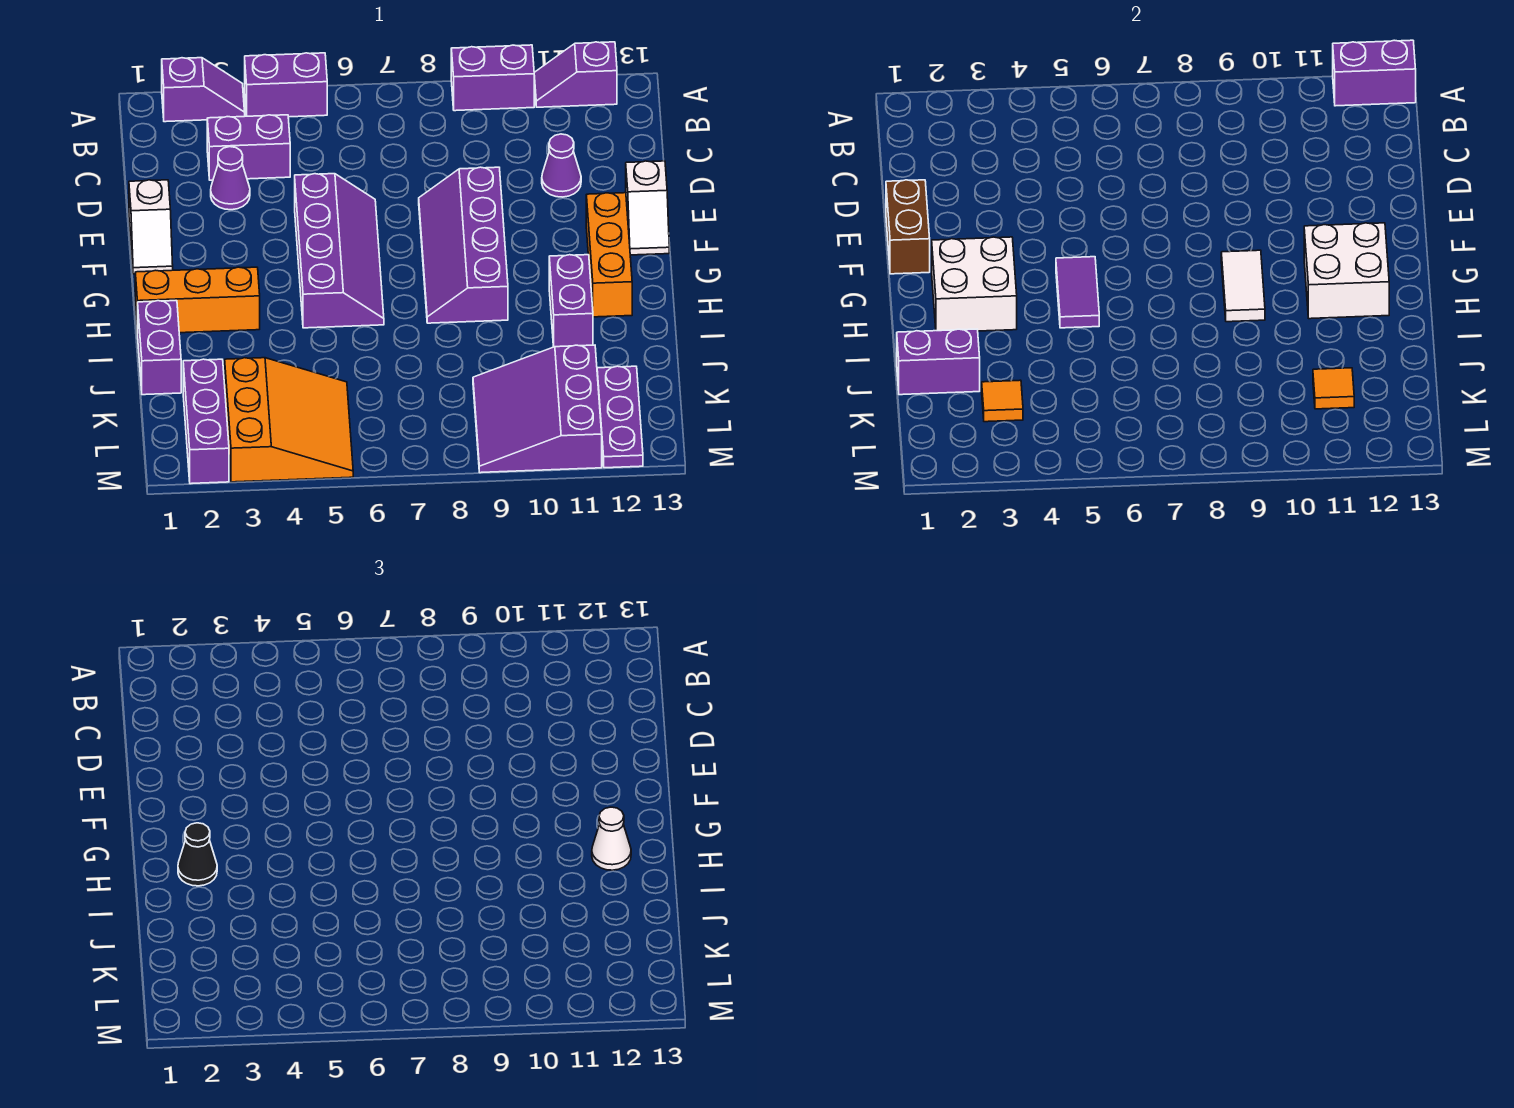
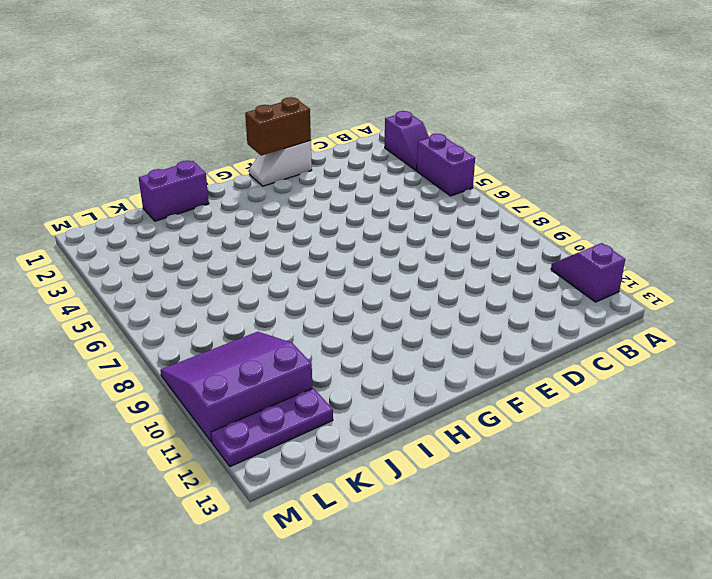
none -> purple brick A9:A10 level 1
none -> purple brick C3:C4 level 1
none -> purple cone D3 level 1
none -> purple cone D11 level 1

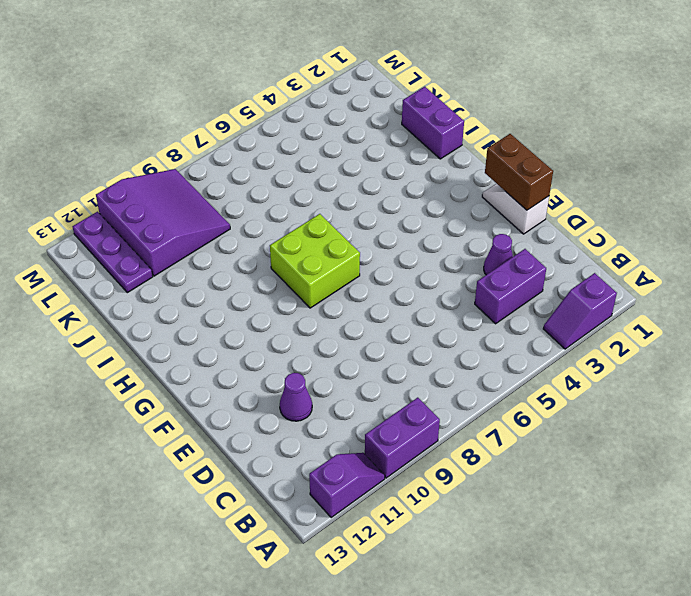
lime brick G7:H8 level 1 -> purple slope E8:H9 level 1 top 9
none -> purple brick A4:A5 level 1
none -> purple slope E5:H6 level 1 top 5
none -> white slope E13:F13 level 1 top E
none -> orange brick F12:H12 level 1

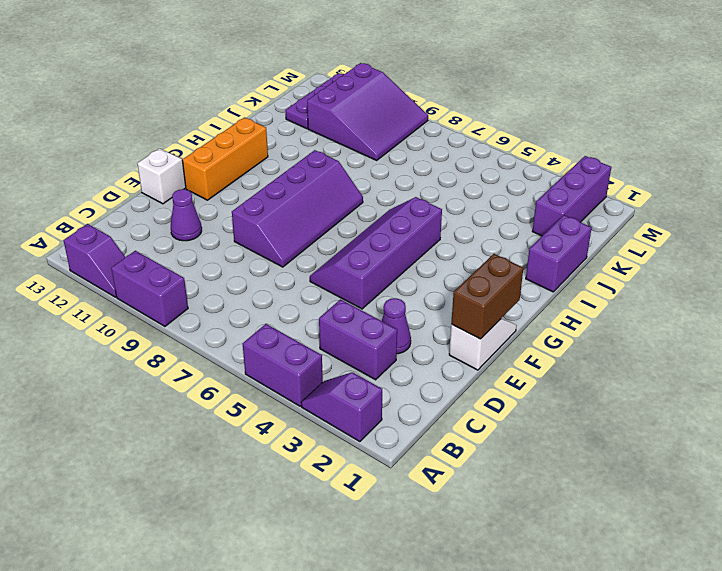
none -> orange brick H1:H3 level 1
none -> purple brick H11:I11 level 1
none -> orange slope K3:M5 level 1 top 3
none -> purple brick A12:A13 level 2

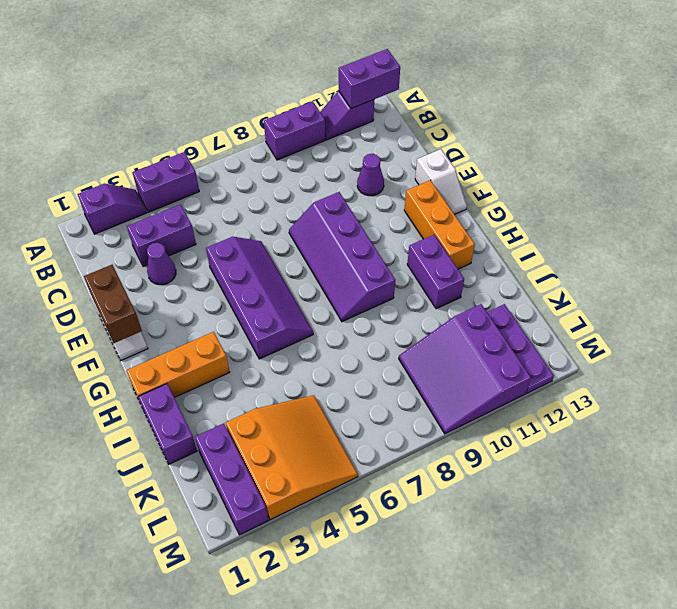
none -> white brick G2:H3 level 2
none -> purple tile G5:H5 level 2
none -> white tile G9:H9 level 2
none -> white brick G11:H12 level 2

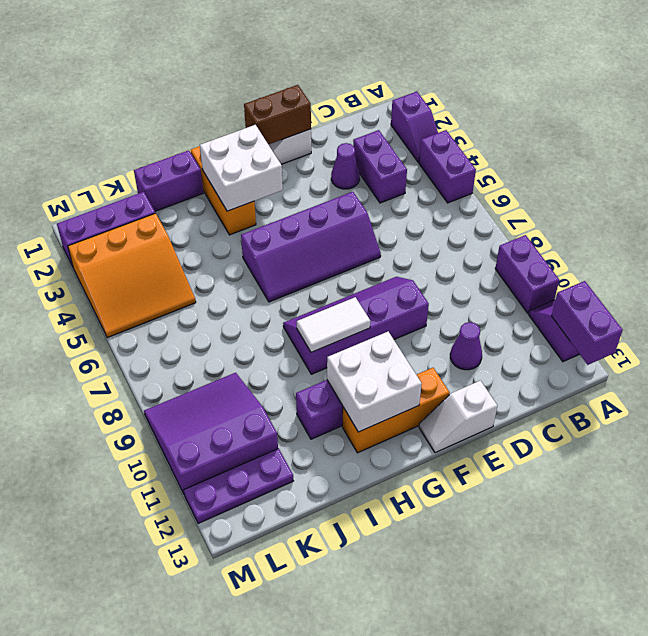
none -> purple tile G5:H5 level 2
none -> purple brick J1:J2 level 2
none -> orange tile K3 level 2
none -> orange tile K11 level 2

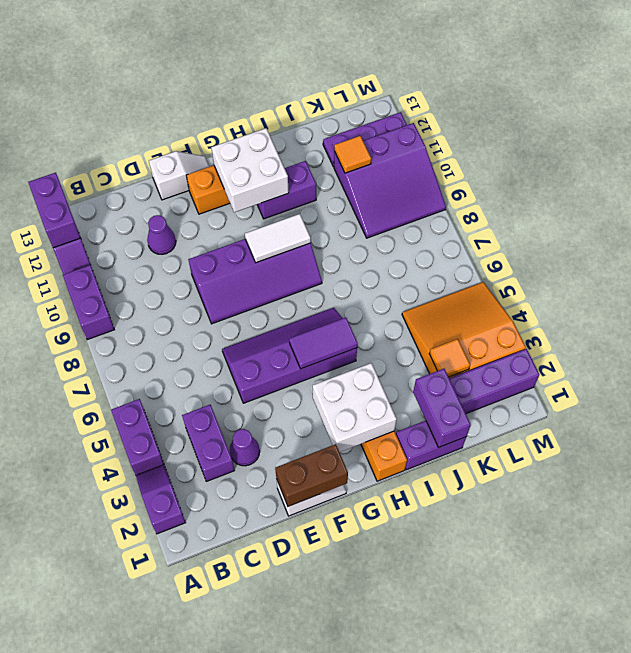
none -> black cone H2 level 3
none -> white cone H12 level 3

